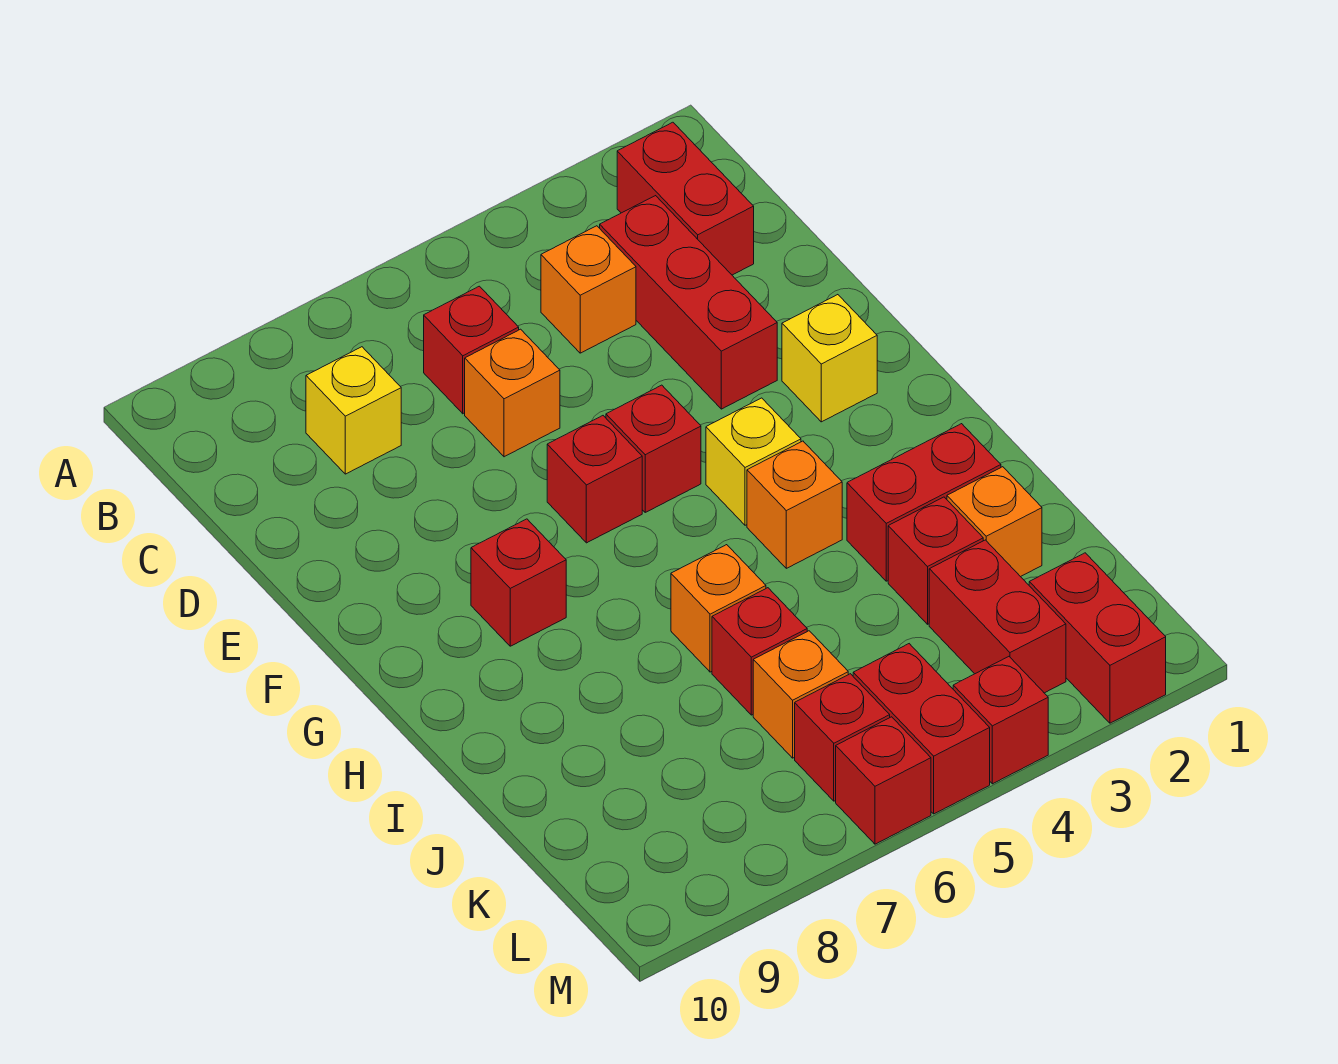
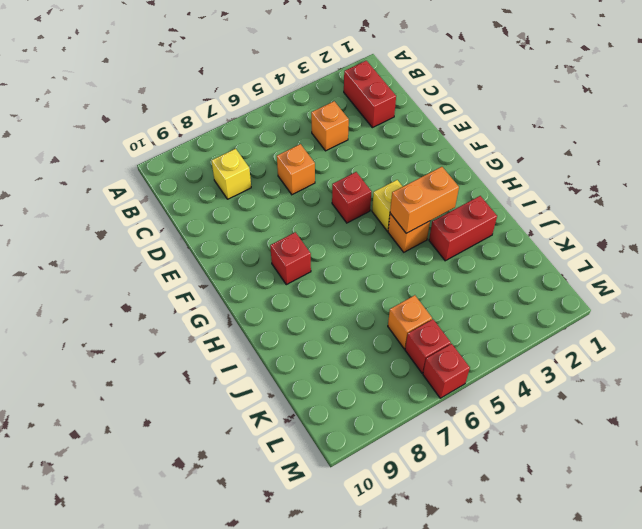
orange brick H3:H4 level 2 -> none
none -> red brick C3:E3 level 1
none -> red brick C6 level 1
none -> yellow brick F2 level 1

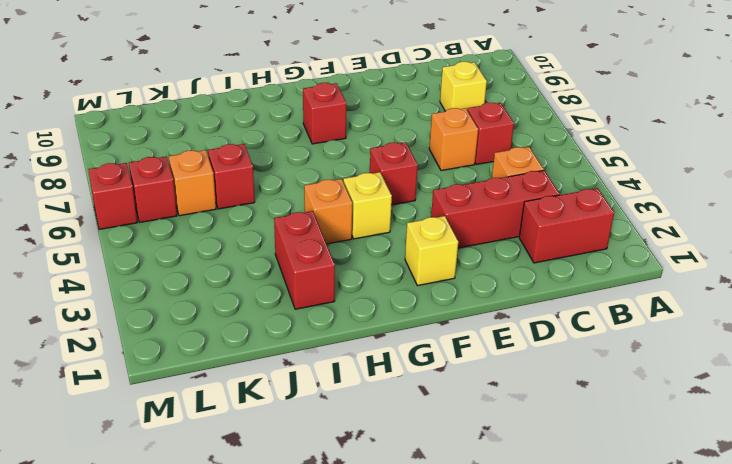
none -> red brick F6 level 1
none -> orange brick I6 level 1
none -> orange brick J2 level 1

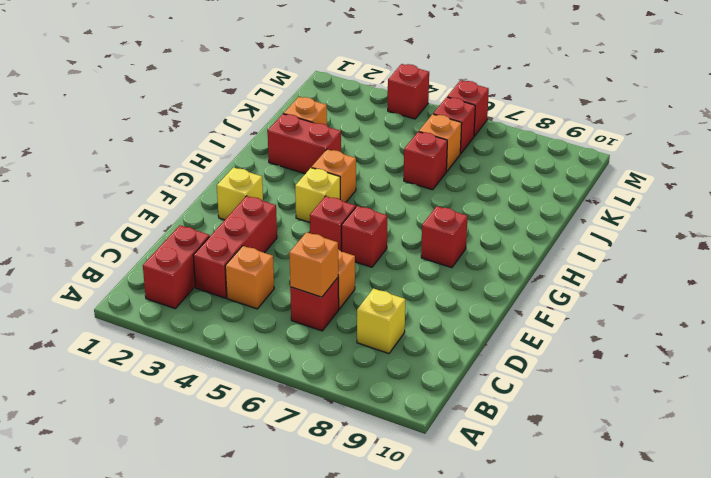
orange brick C6 level 2 -> orange brick I6 level 1
none -> red brick J3 level 1
none -> red brick K3:L3 level 1
none -> red brick L2:M2 level 1

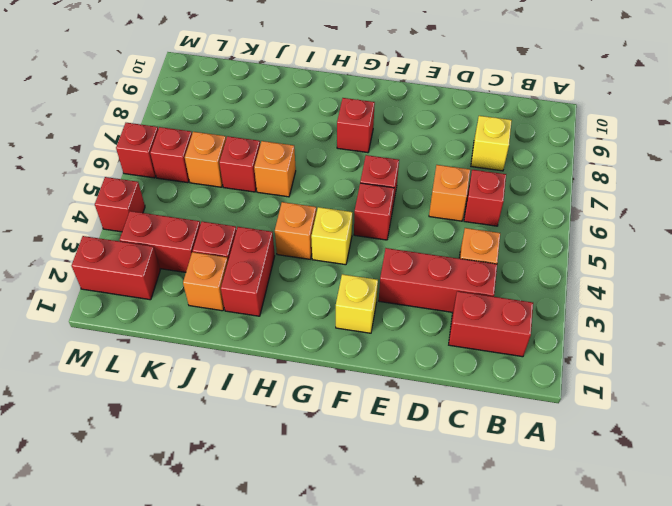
none -> red brick L5:M5 level 1

